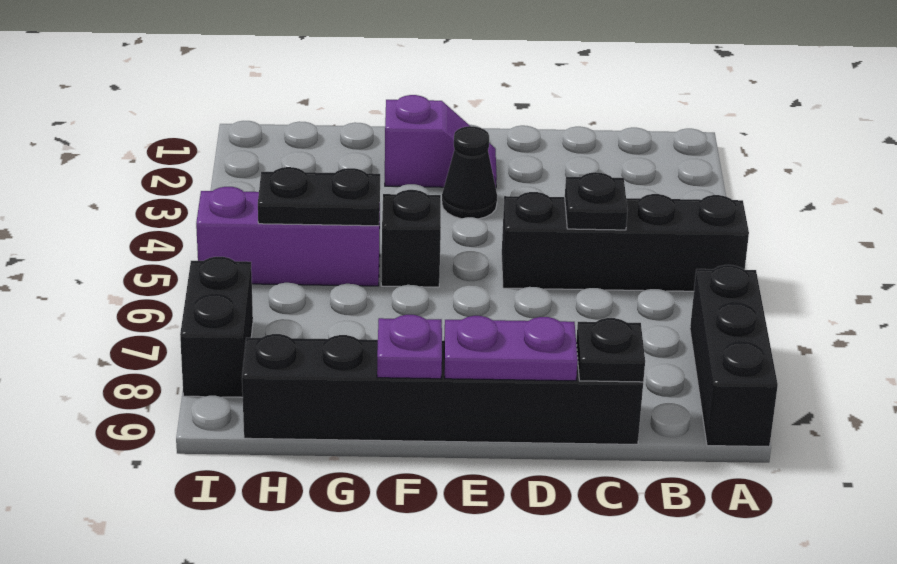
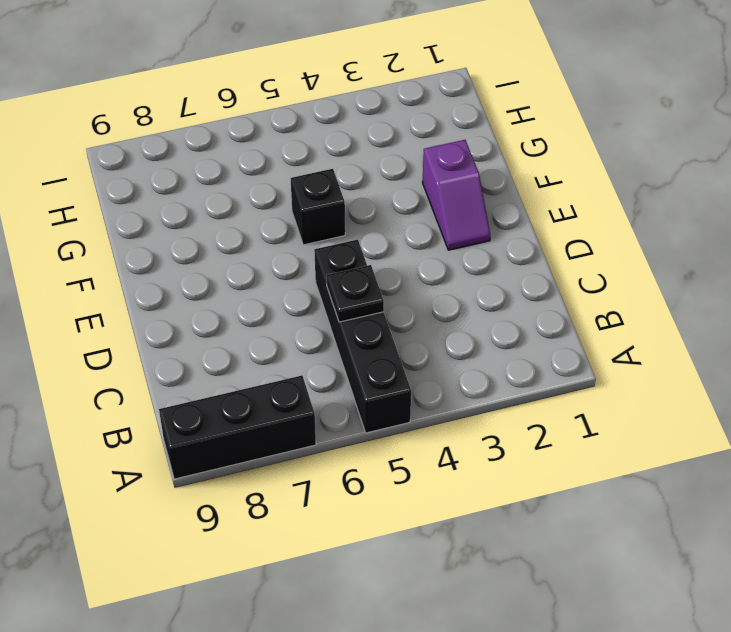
none -> black brick C9:H9 level 1
none -> black cone E3 level 1
none -> purple brick G5:I5 level 1

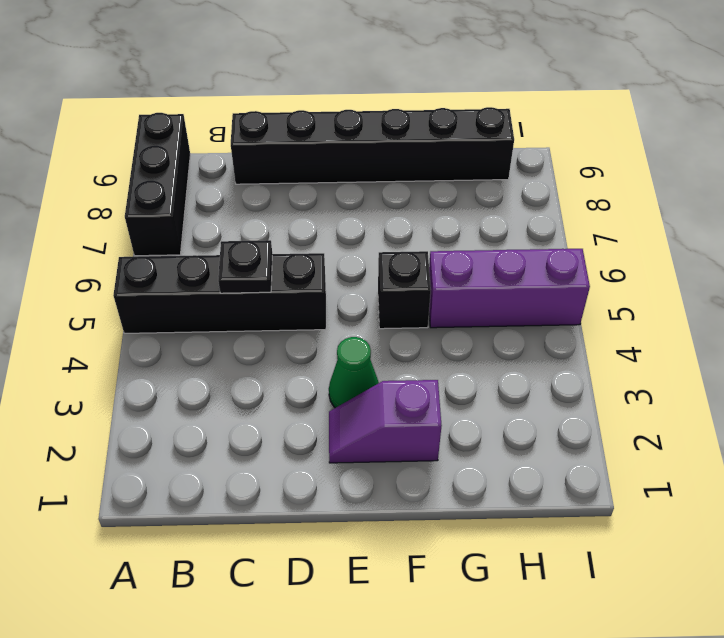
green cone E3 level 1 -> black cone E3 level 1
none -> black brick I7:I8 level 1
none -> black plate C9 level 2
none -> purple plate D9:E9 level 2

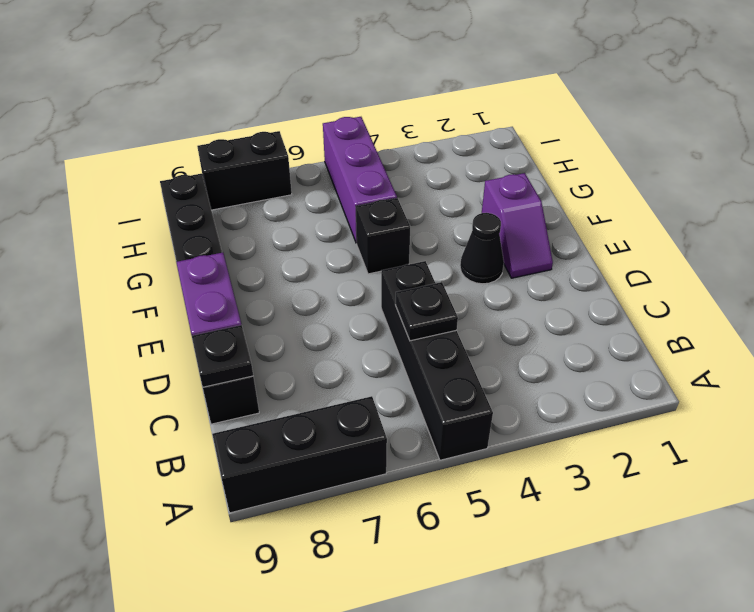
none -> purple plate F9 level 2
none -> black plate G5:H5 level 2

